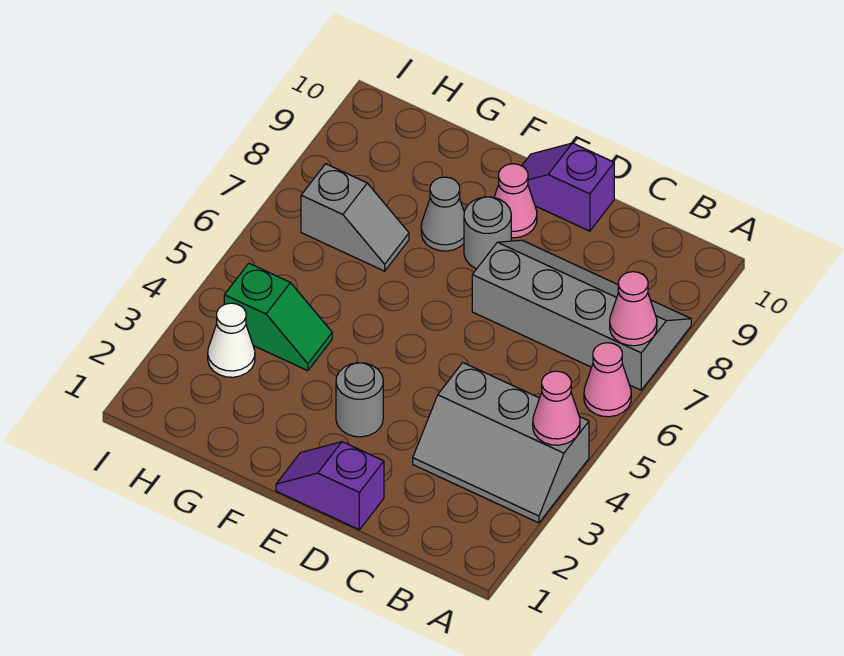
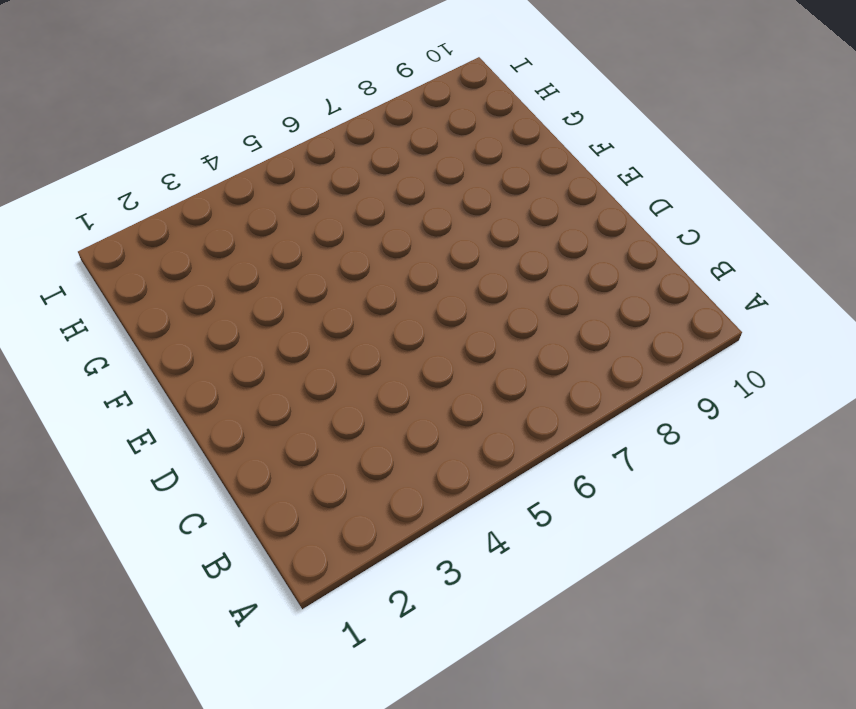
none -> grey slope A3:C4 level 1 top 4
none -> pink cone A6 level 1
none -> grey slope A7:D8 level 1 top 7

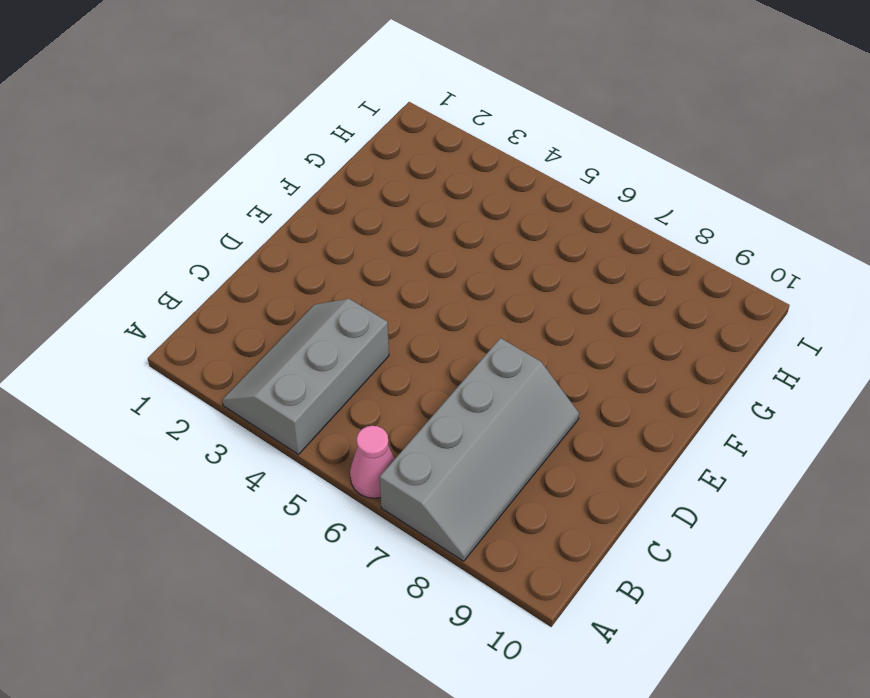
none -> purple slope D1:E1 level 1 top D
none -> purple slope D10:E10 level 1 top D
none -> grey round brick E3 level 1

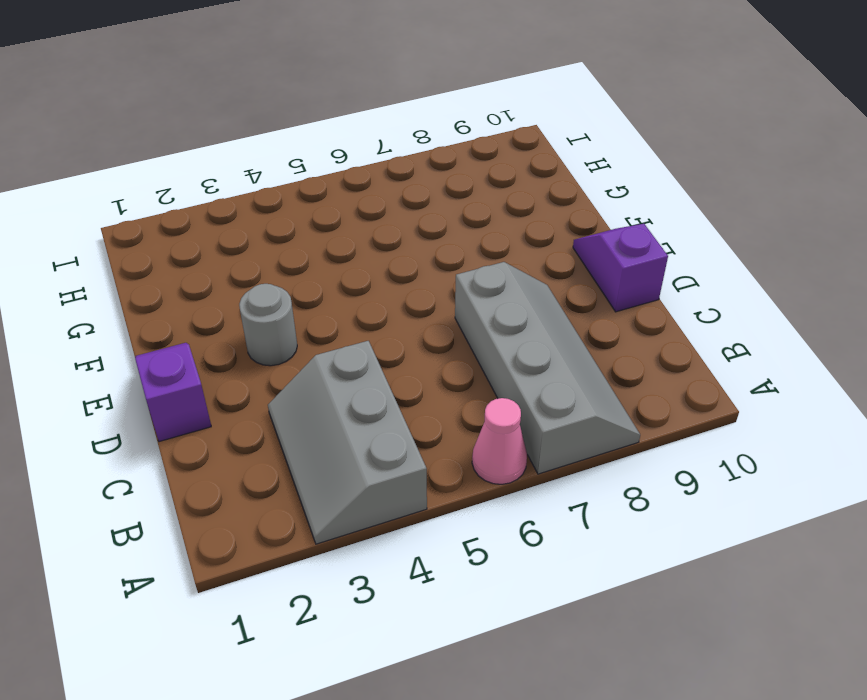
none -> grey round brick E8 level 1
none -> pink cone E9 level 1
none -> grey cone F8 level 1

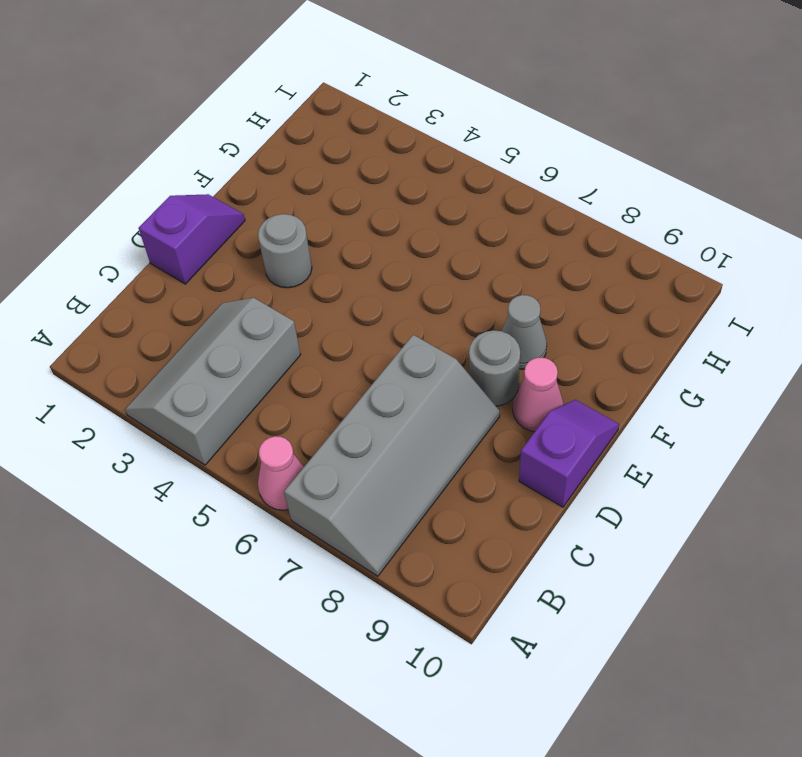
none -> green slope G4:H4 level 1 top H
none -> grey slope G7:H7 level 1 top H
none -> white cone H3 level 1

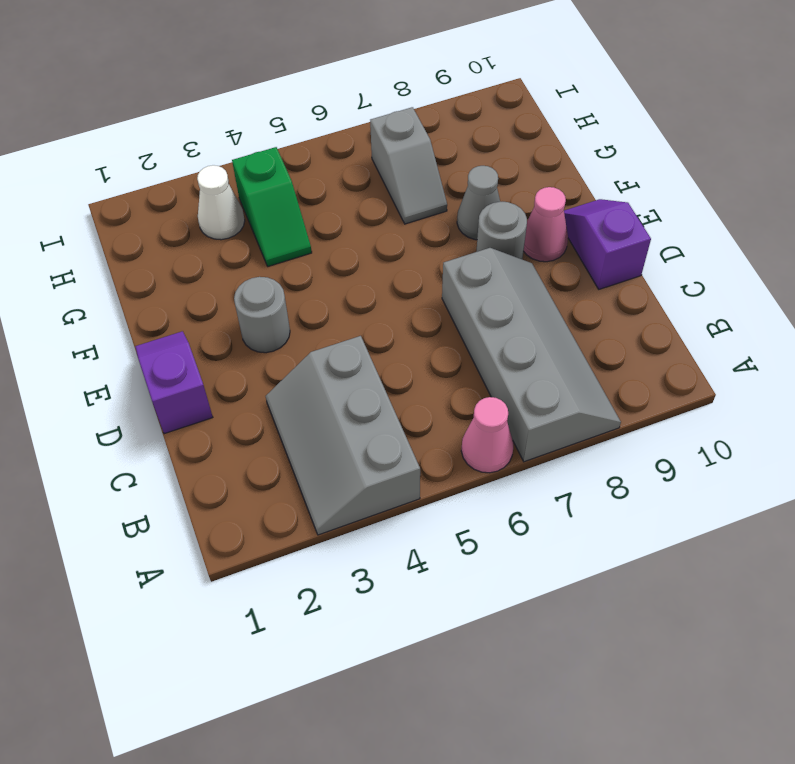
none -> pink cone A4 level 2
none -> pink cone A7 level 2

